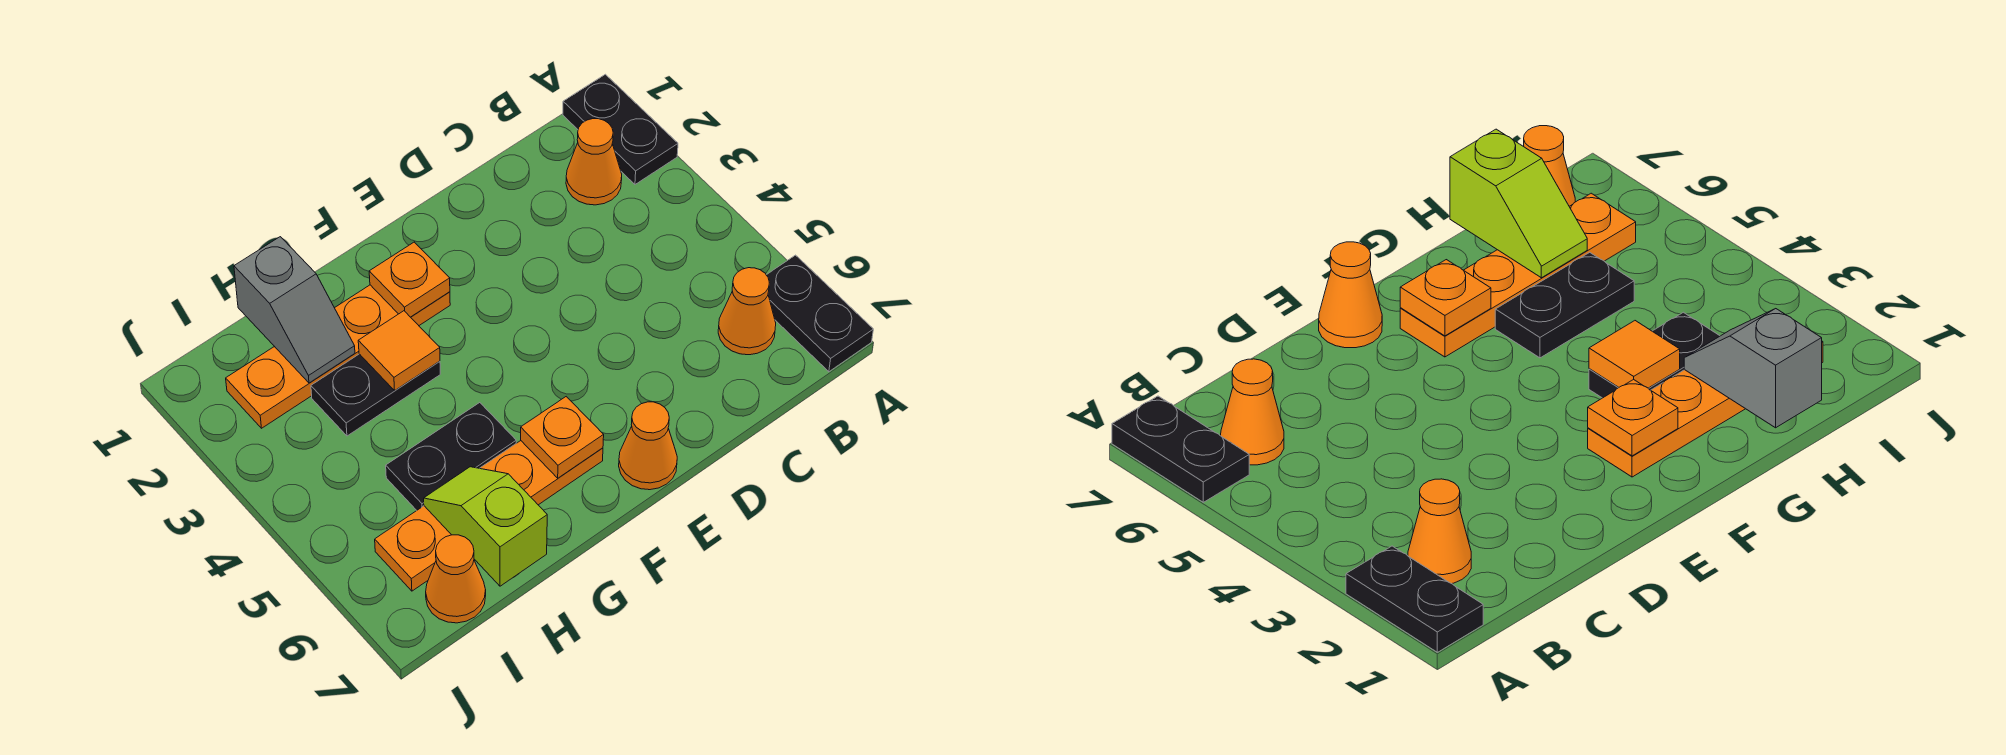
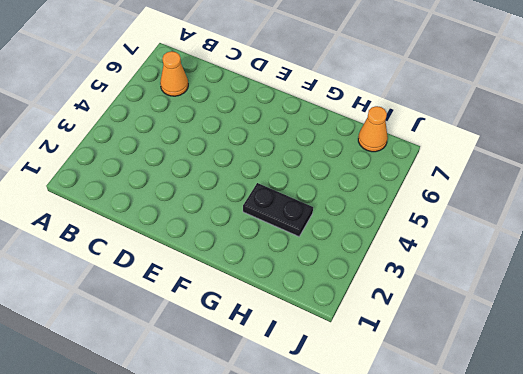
none -> black plate A1:A2 level 1
none -> black plate A6:A7 level 1
none -> orange cone B2 level 1

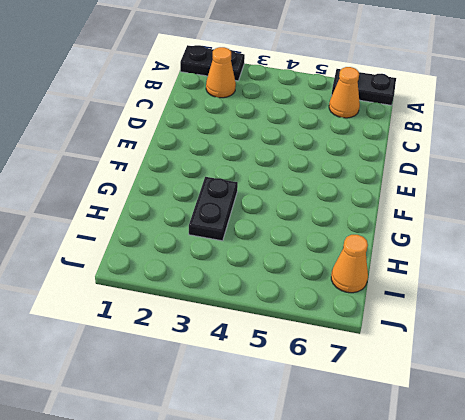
none -> orange cone E7 level 1
none -> orange plate F2:I2 level 1
none -> orange plate F6:I6 level 1

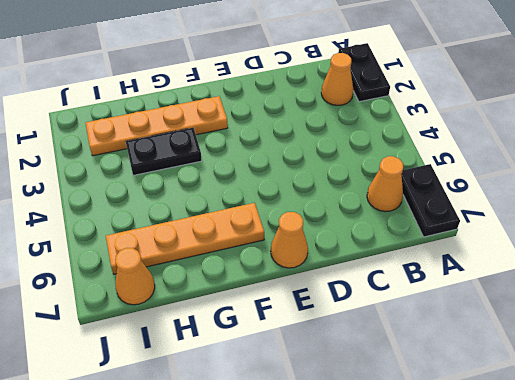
none -> black plate G5:H5 level 1
none -> orange plate F2 level 2
none -> orange plate F6 level 2

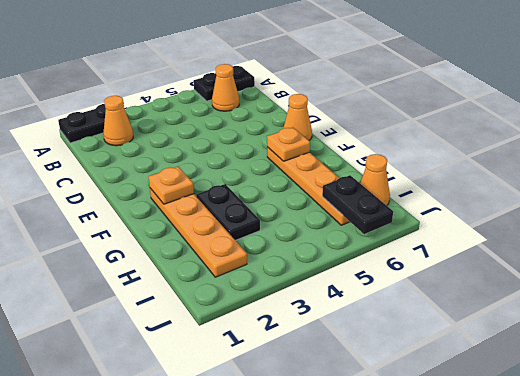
black plate I6:J6 level 2 -> black plate G5:H5 level 1
none -> orange tile G3 level 2
none -> grey slope H1:H2 level 2 top 1
none -> lime slope H6:H7 level 2 top 7

